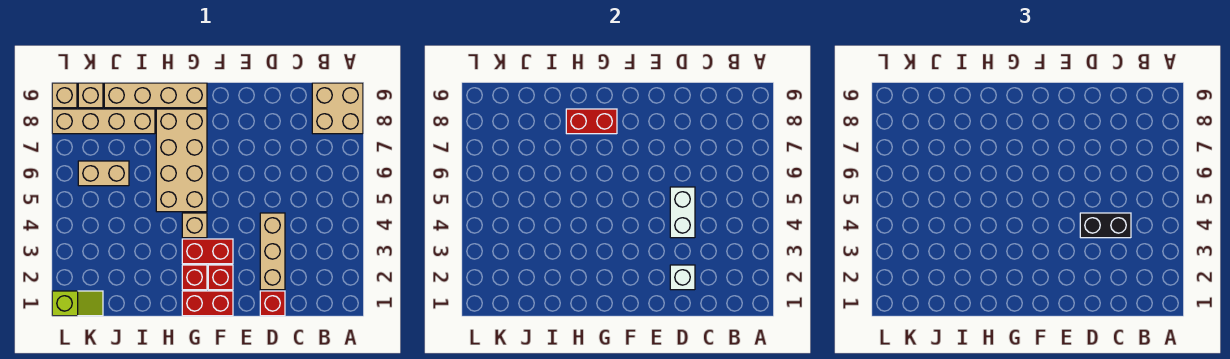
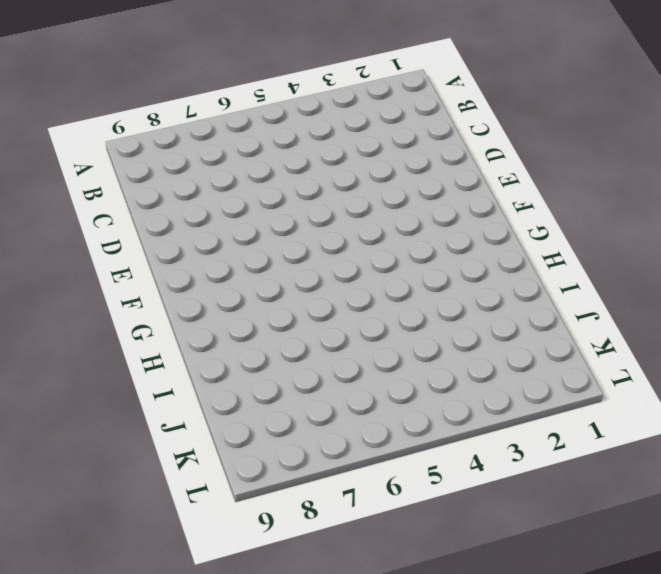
none -> tan brick A8:B9 level 1
none -> red brick D1 level 1
none -> tan brick D2:D4 level 1

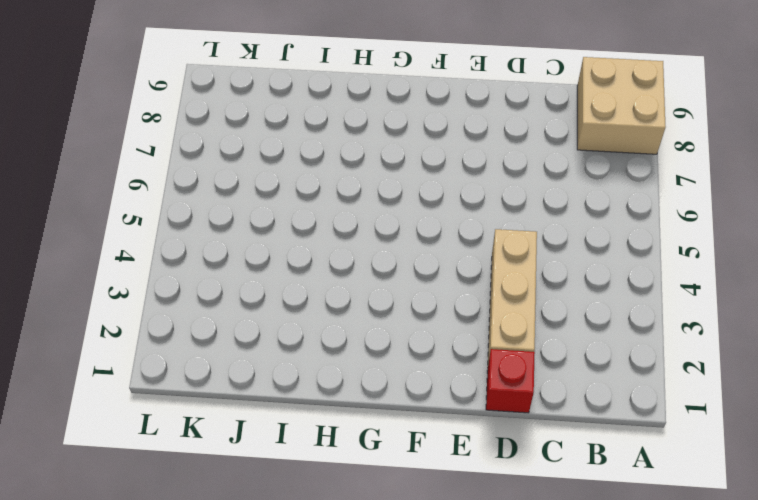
none -> red brick F1:G1 level 1
none -> red brick F2 level 1
none -> red brick F3:G3 level 1

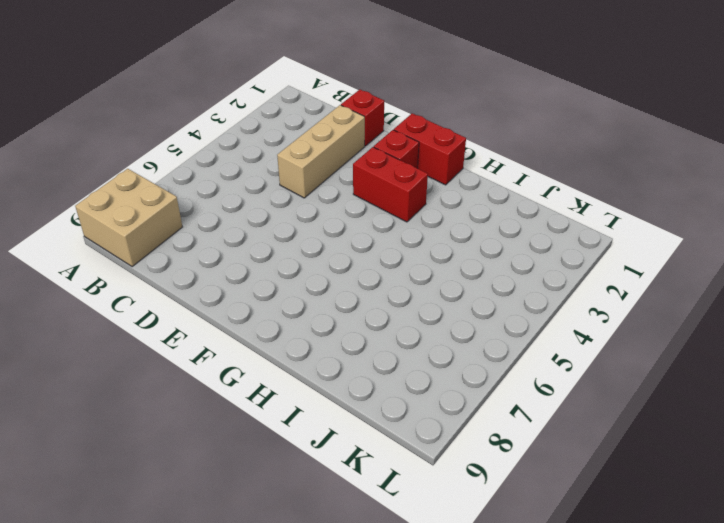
none -> red brick G2 level 1
none -> tan brick G4 level 1
none -> tan brick G5:H8 level 1

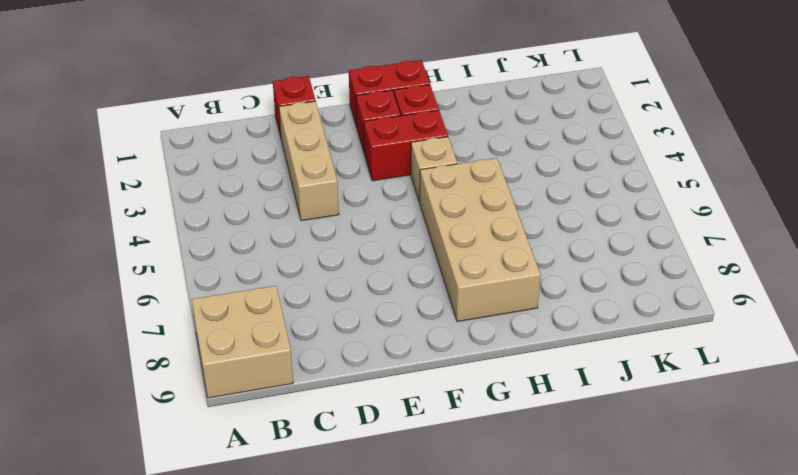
none -> tan brick G9:J9 level 1
none -> tan brick I8:L8 level 1
none -> tan brick J6:K6 level 1

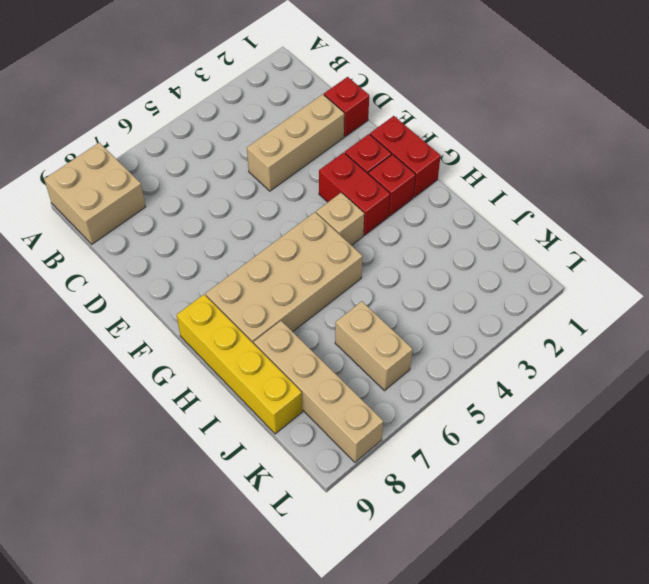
yellow brick G9:J9 level 1 -> tan brick G9:J9 level 1
none -> lime slope K1:L1 level 1 top L
none -> tan brick K9 level 1
none -> tan brick L9 level 1

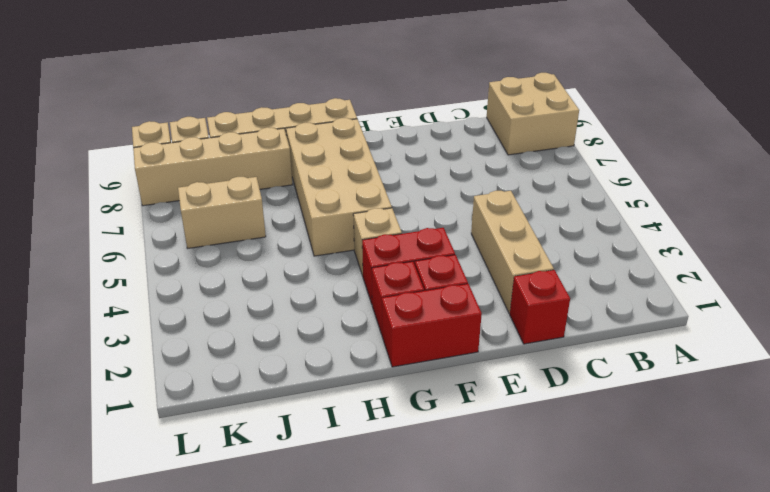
none -> lime slope K1:L1 level 1 top L
none -> white brick D2 level 2
none -> white brick D4:D5 level 2

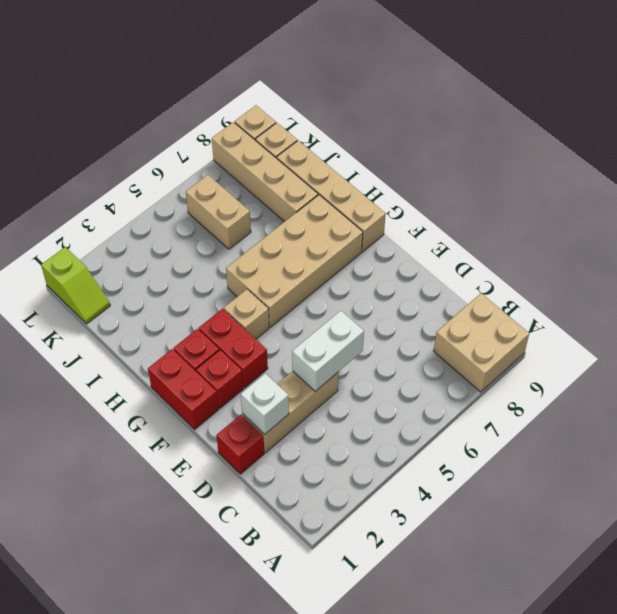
none -> red brick G8:H8 level 2
none -> black brick C4:D4 level 3

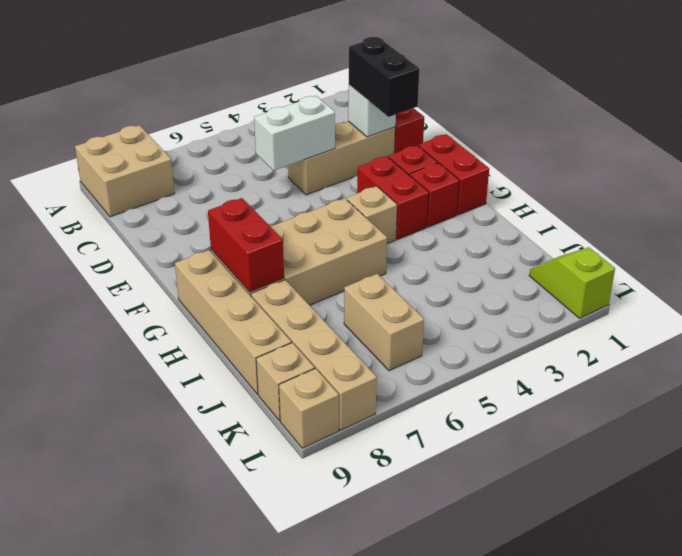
black brick D2:E2 level 3 -> black brick C4:D4 level 3

